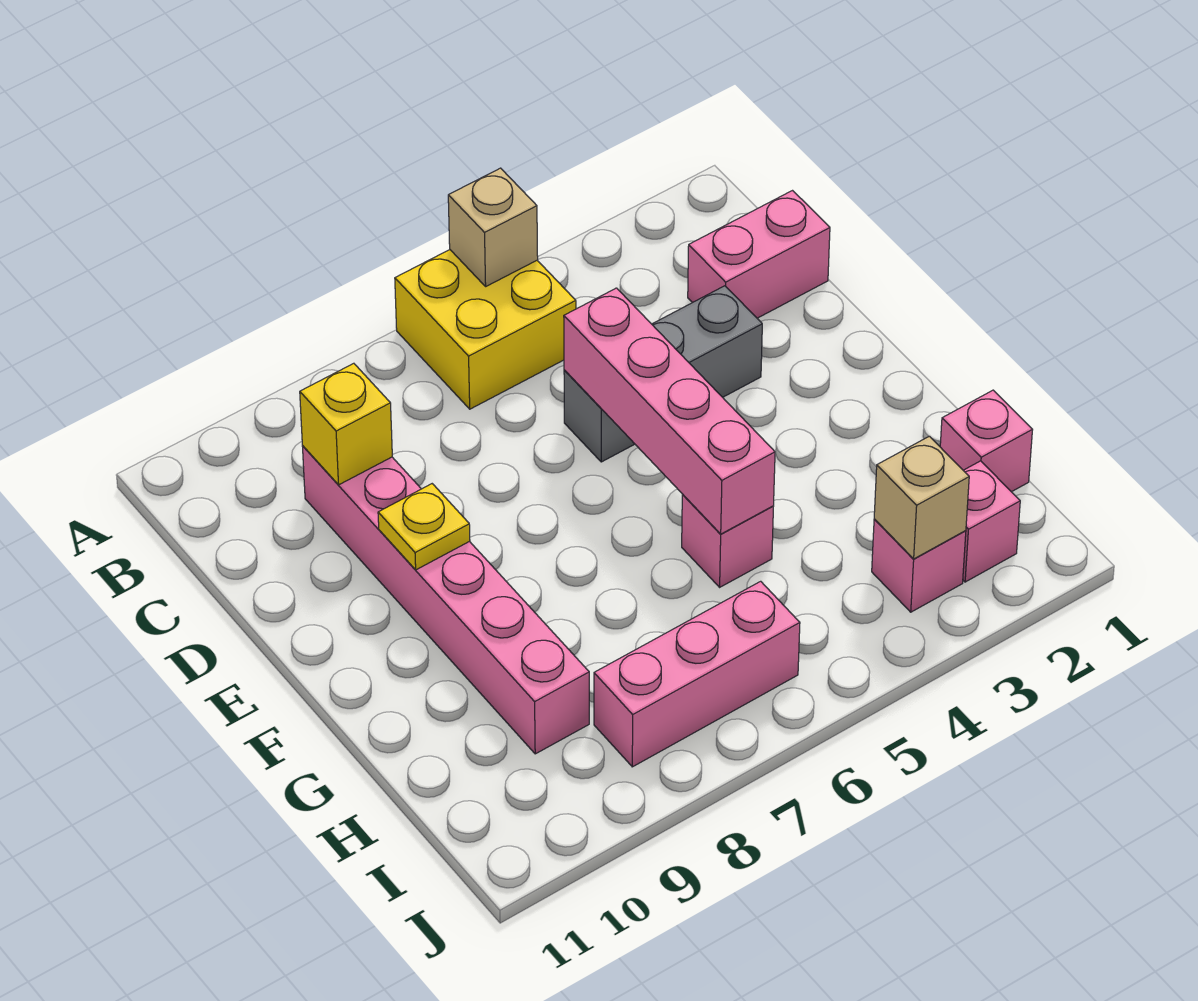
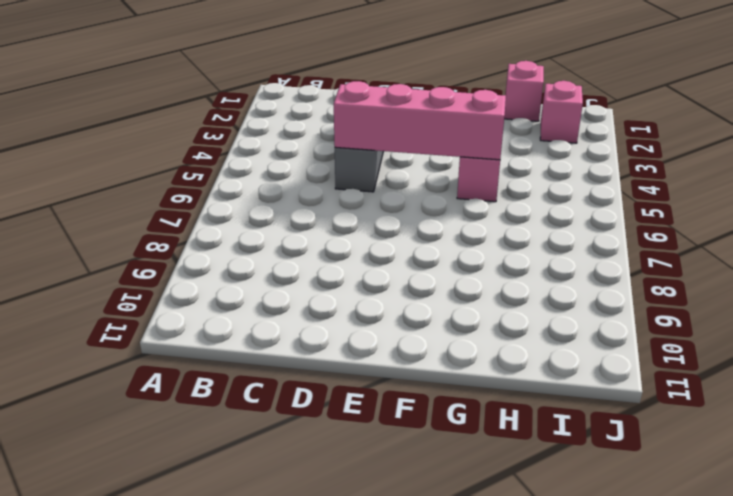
none -> yellow brick A5:B6 level 1
none -> pink brick C1:C2 level 1
none -> pink brick C9:H9 level 1

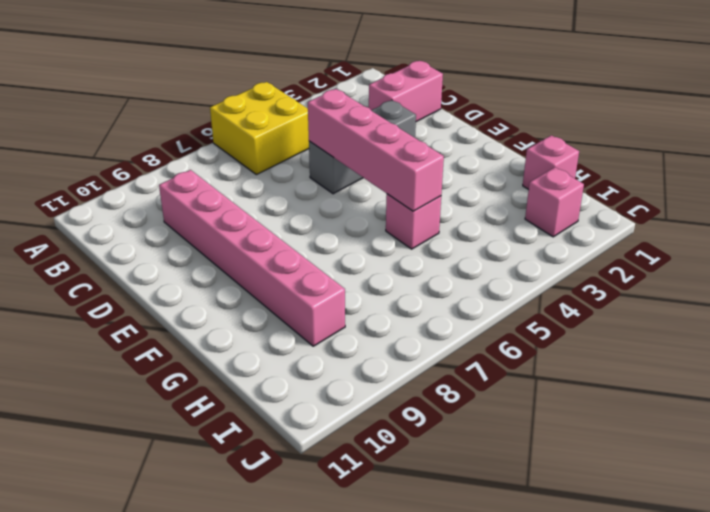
none -> pink brick I3 level 1
none -> pink brick I6:I8 level 1
none -> tan brick A5 level 2

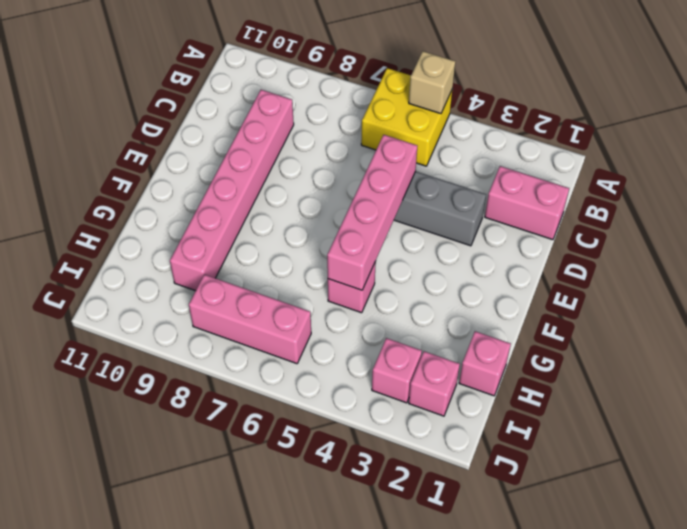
none -> yellow brick C9 level 2
none -> yellow plate E9 level 2
none -> tan brick I3 level 2

